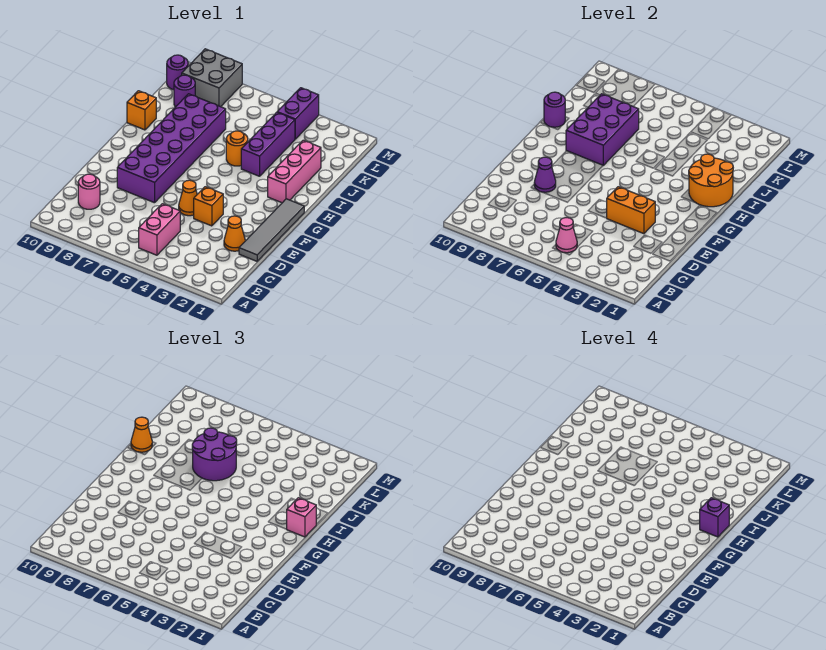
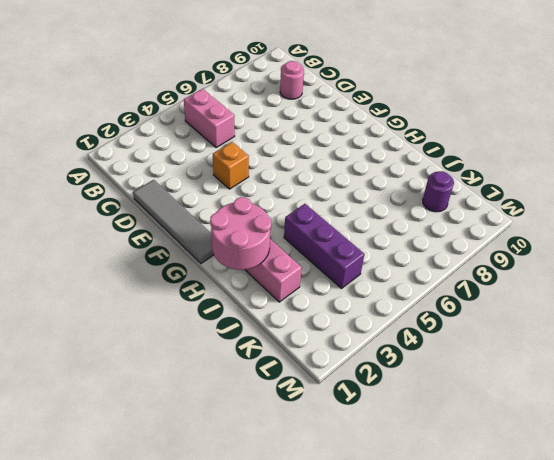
pink round brick H1:I2 level 2 -> orange round brick H1:I2 level 2
none -> orange cone D2 level 1
none -> orange cone E5 level 1
none -> purple brick E7:J8 level 1

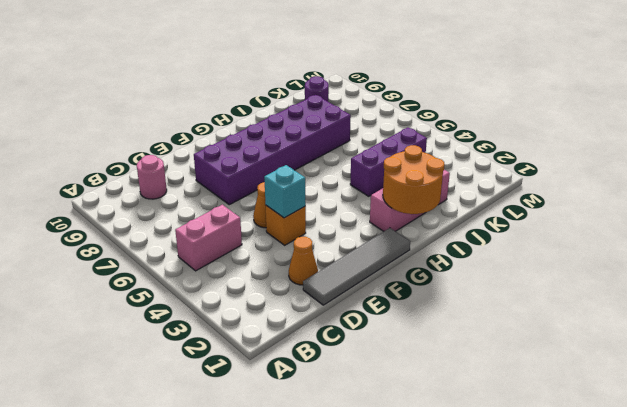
cyan brick E4 level 2 -> orange brick E3:E4 level 2
none -> orange round brick I5 level 1
none -> orange brick I10 level 1
none -> purple brick L4:M4 level 1

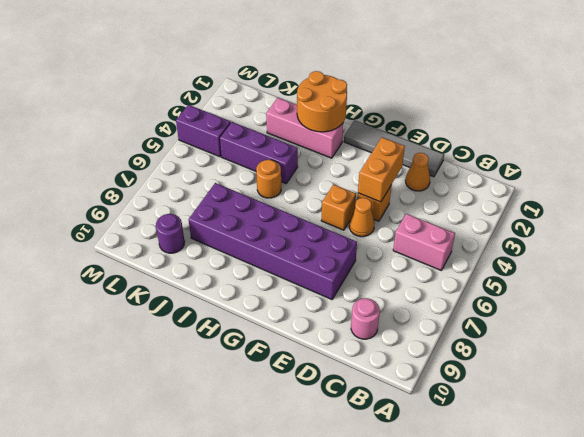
orange brick F5 level 1 -> orange brick I10 level 1
none -> grey brick L8:M9 level 1
none -> purple round brick L10 level 1
none -> pink cone B5 level 2

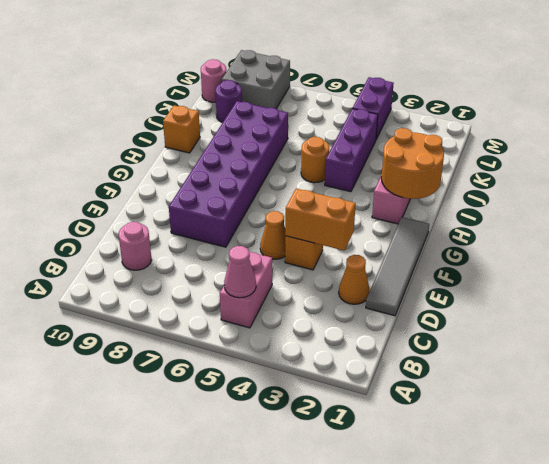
pink round brick L10 level 1 -> purple round brick L10 level 1
none -> purple cone E8 level 2
none -> purple brick H7:J8 level 2
none -> purple round brick I10 level 2

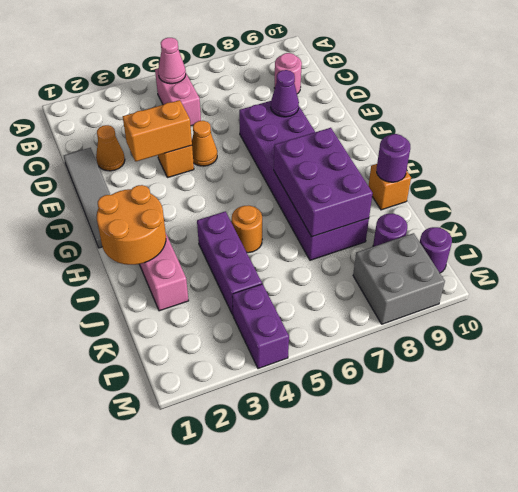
none -> pink brick H1 level 3
none -> purple round brick I6:J7 level 3
none -> orange cone I10 level 3

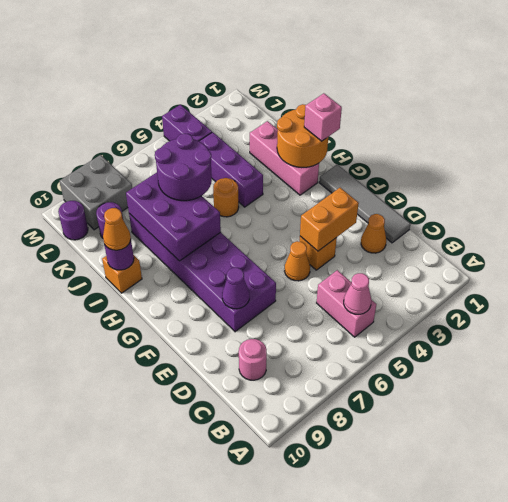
none -> purple brick H1 level 4

